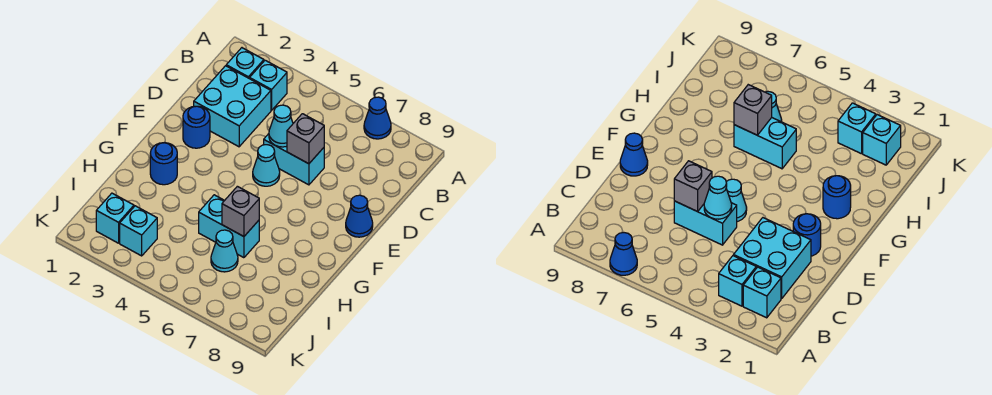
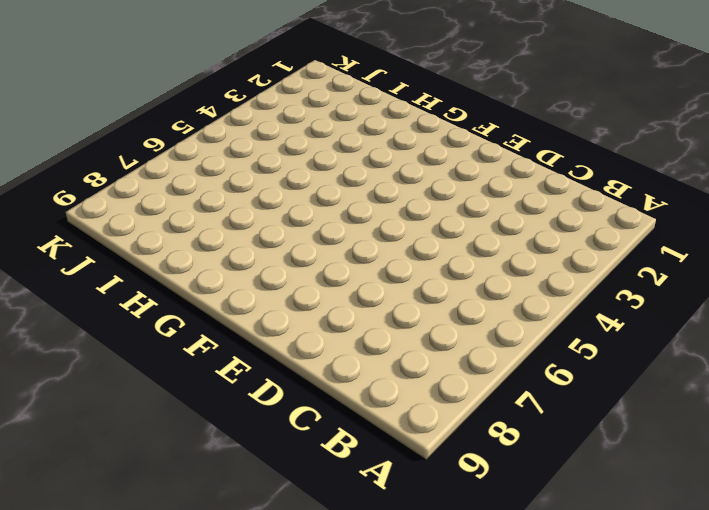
none -> blue cone A7 level 1
none -> cyan brick B2 level 1
none -> cyan brick B3 level 1

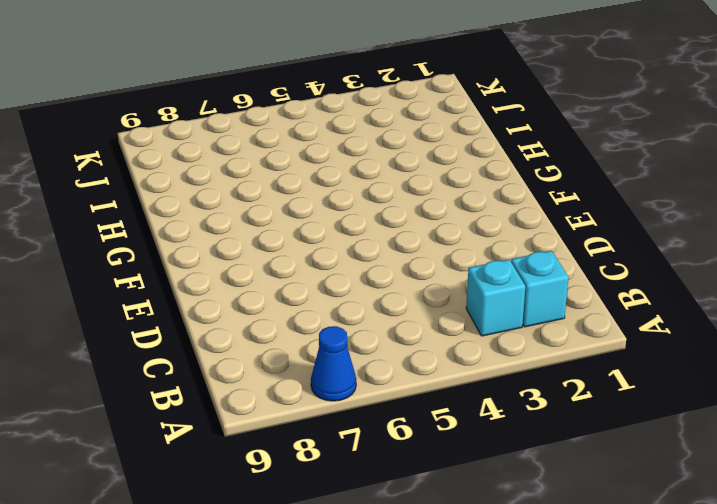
none -> cyan brick C2:D3 level 1
none -> cyan brick D5:D6 level 1
none -> blue round brick E2 level 1

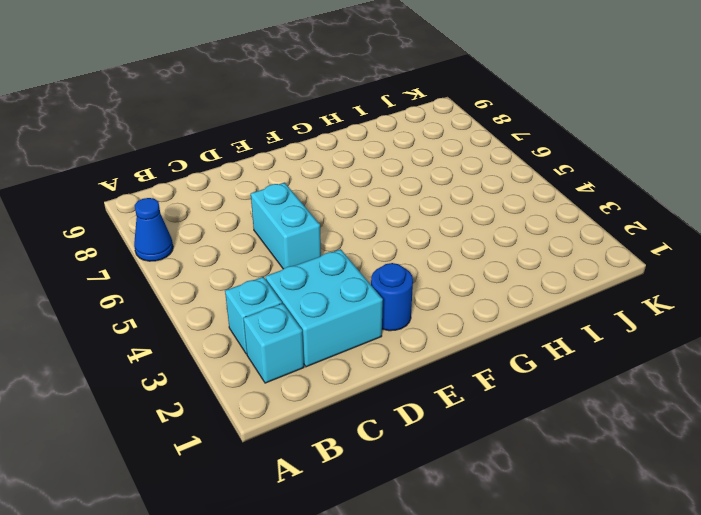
none -> cyan cone E5 level 1
none -> blue cone E9 level 1
none -> blue round brick G2 level 1

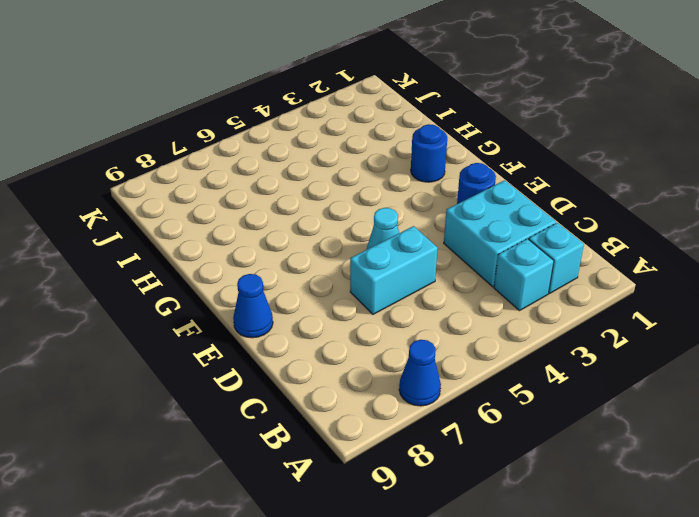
none -> cyan brick H5:H6 level 1
none -> cyan cone I6 level 1
none -> cyan brick J2 level 1

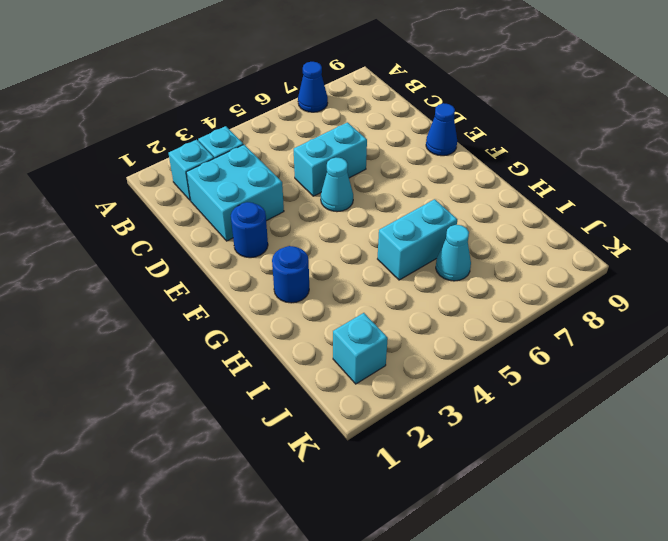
none -> cyan brick J3 level 1
none -> cyan cone D5 level 2
none -> grey brick D6 level 2

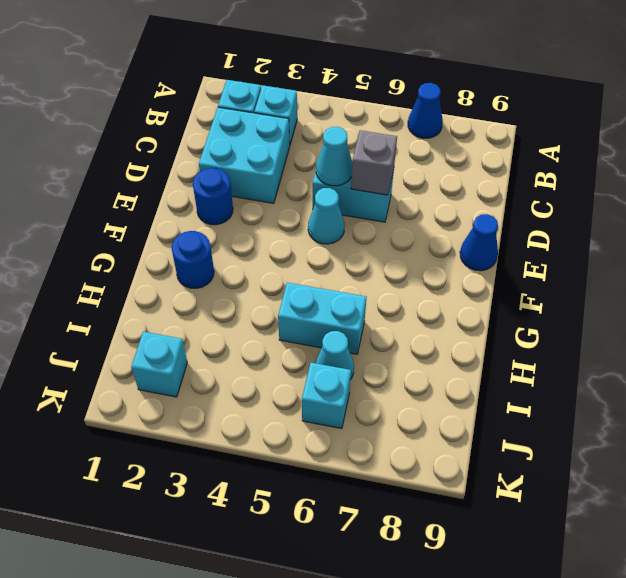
cyan brick J6 level 1 -> cyan brick J3 level 1
none -> grey brick H6 level 2

